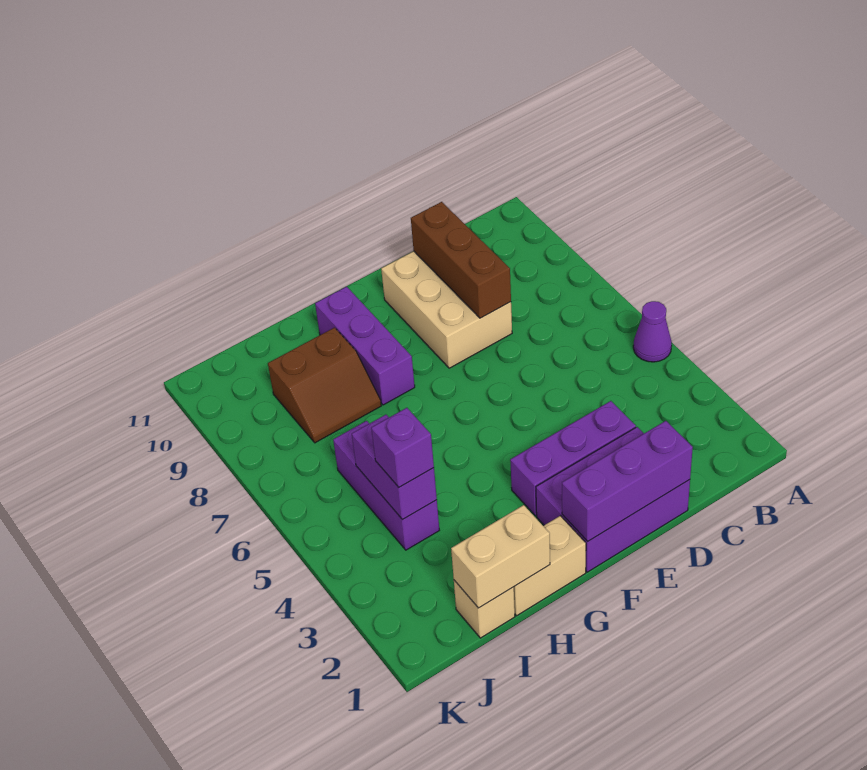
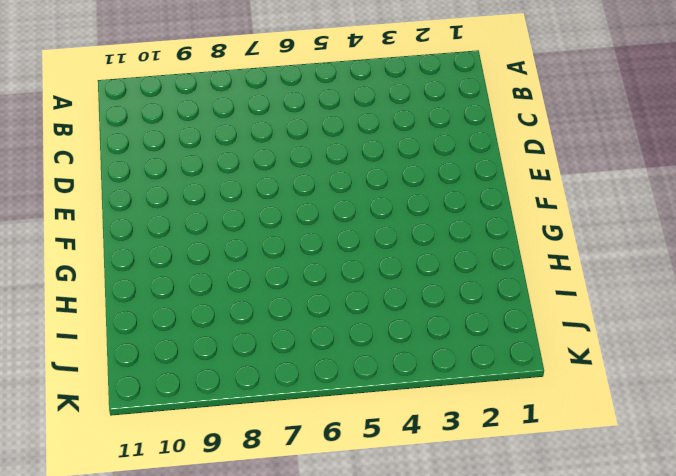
none -> purple cone A5 level 1
none -> purple brick D1:F2 level 1
none -> purple brick D3:F3 level 1

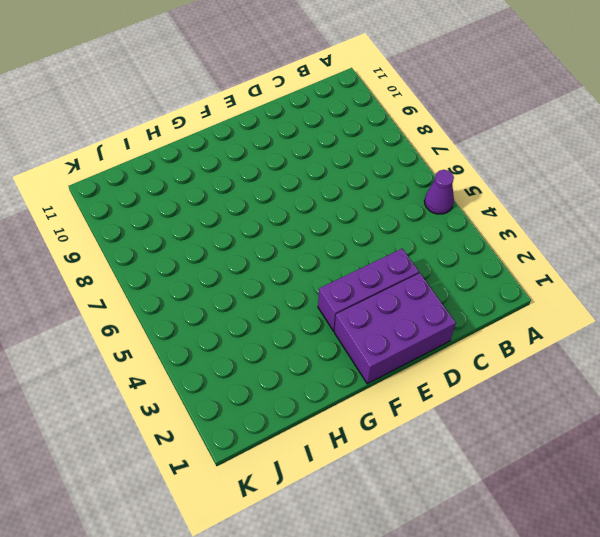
none -> tan brick D8:E10 level 1
none -> tan brick G1:H1 level 1
none -> purple brick G8:G10 level 1

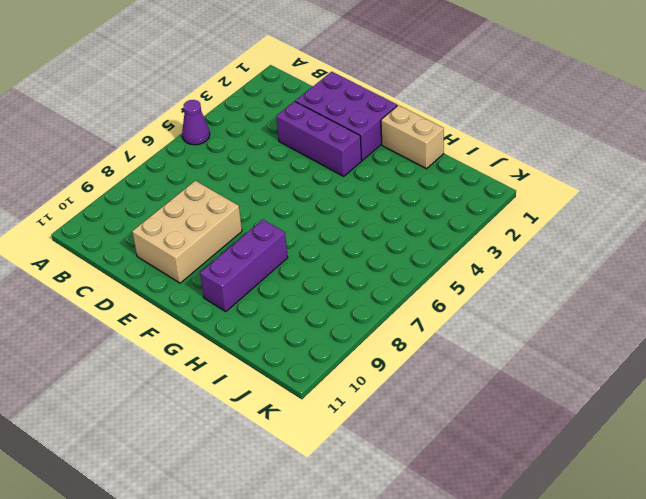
none -> brown slope H8:I9 level 1 top 9
none -> tan brick I1 level 1
none -> purple brick I4:I6 level 1

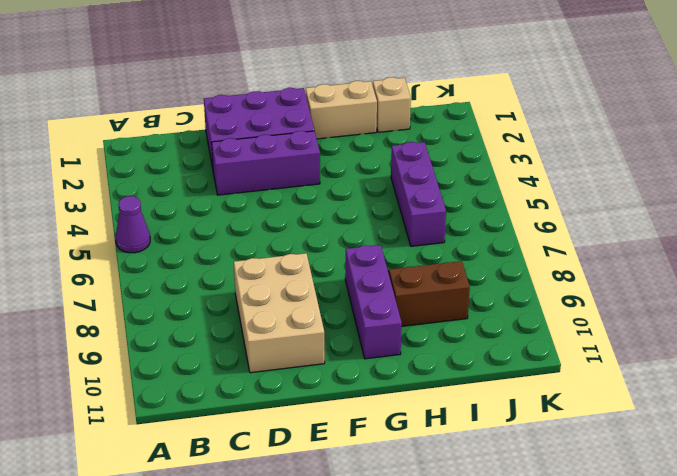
none -> purple brick D1:F1 level 2
none -> brown brick D8:D10 level 2
none -> tan brick H1:I1 level 2

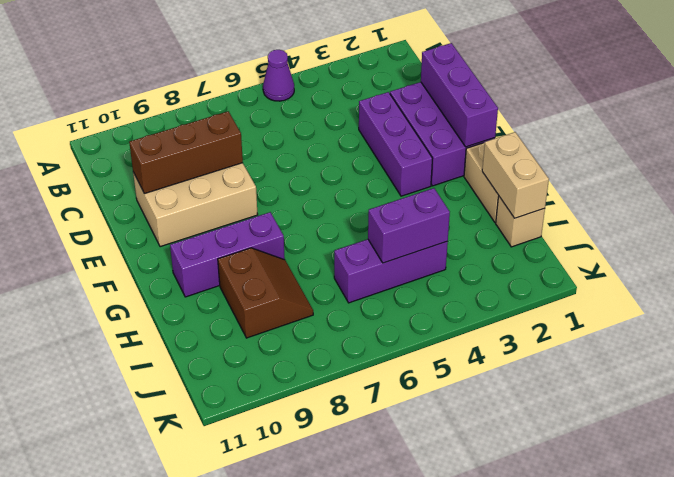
none -> purple brick I4 level 3

